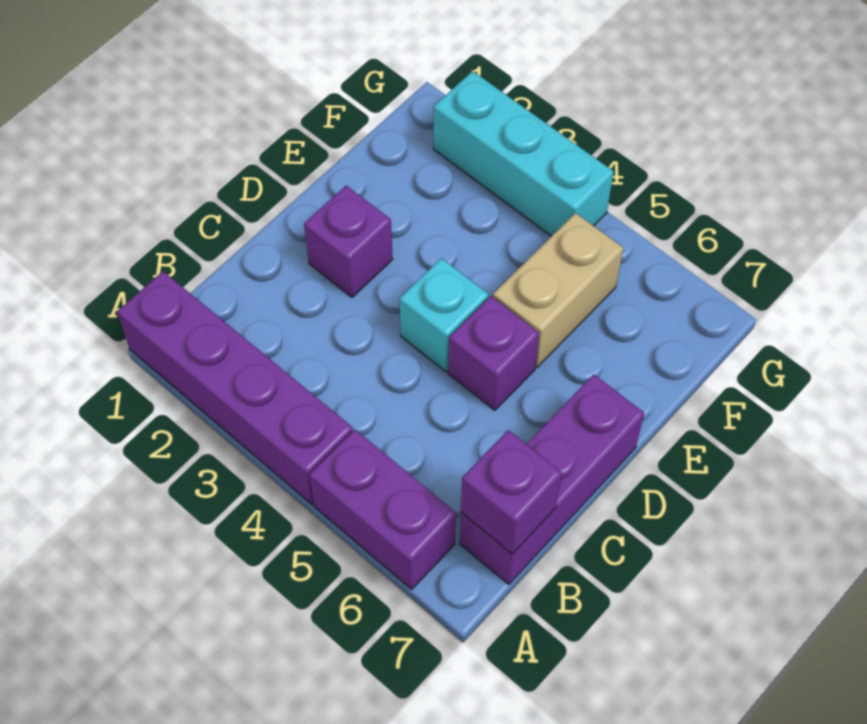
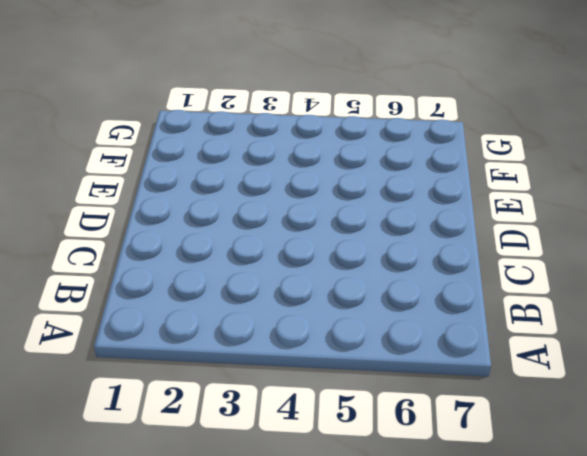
none -> purple brick A1:A4 level 1
none -> purple brick A5:A6 level 1

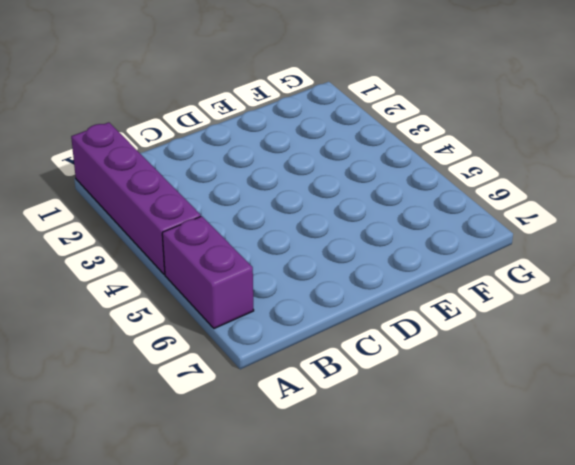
none -> purple brick B7:D7 level 1
none -> purple brick D2 level 1

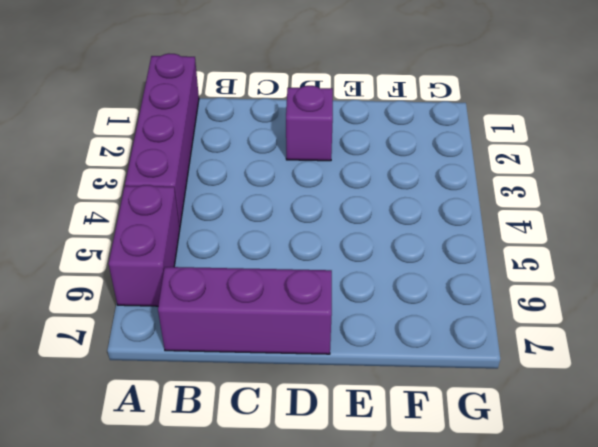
none -> cyan brick D4 level 1
none -> purple brick D5 level 1

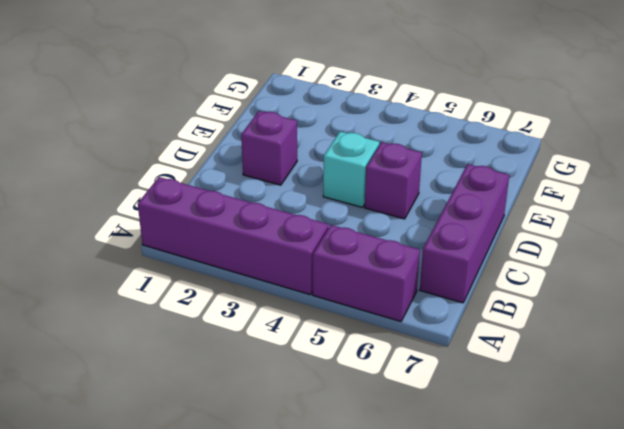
none -> tan brick E5:F5 level 1
none -> cyan brick G2:G4 level 1

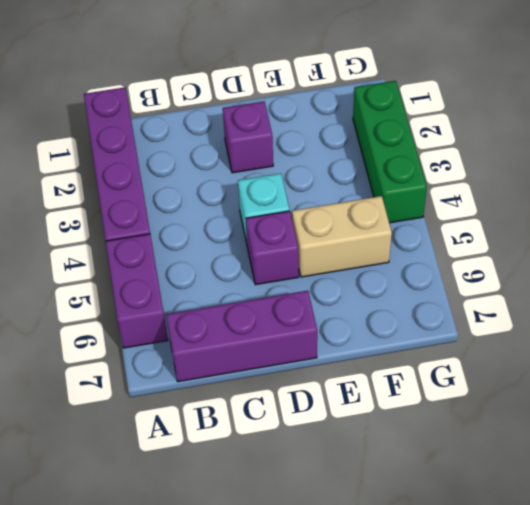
green brick G2:G4 level 1 -> cyan brick G2:G4 level 1
none -> purple brick B7 level 2

